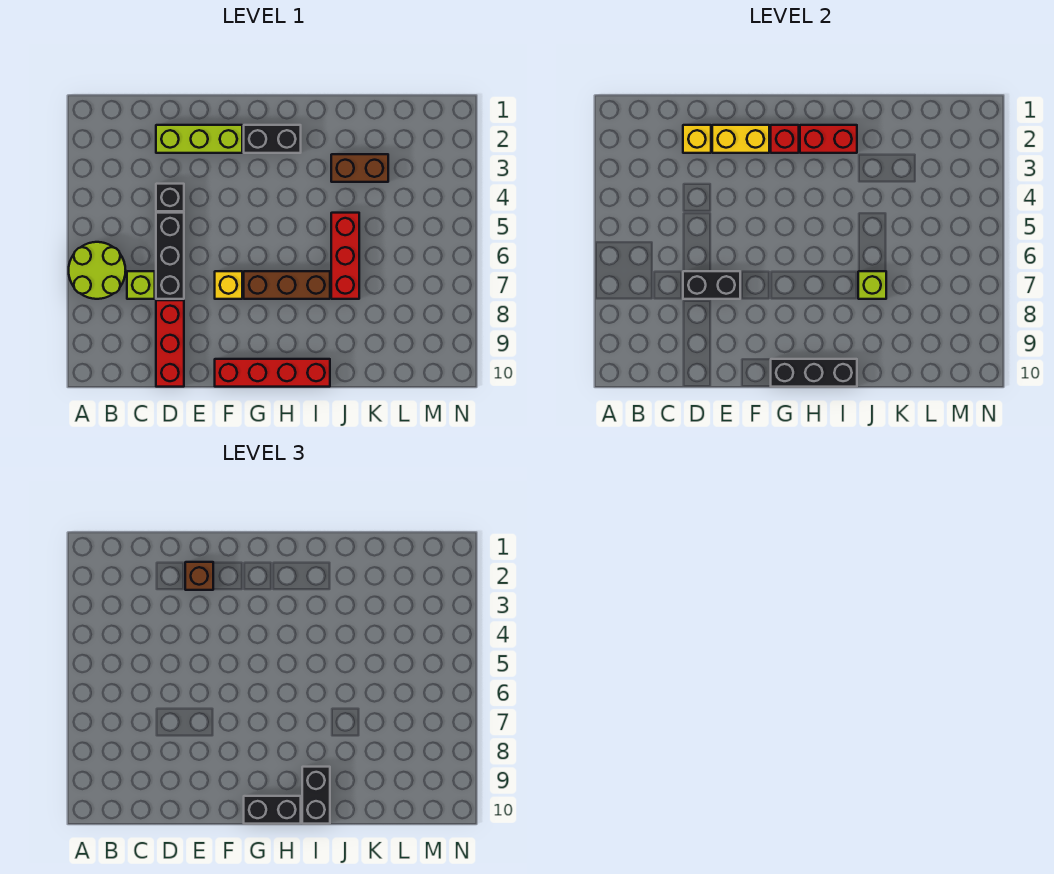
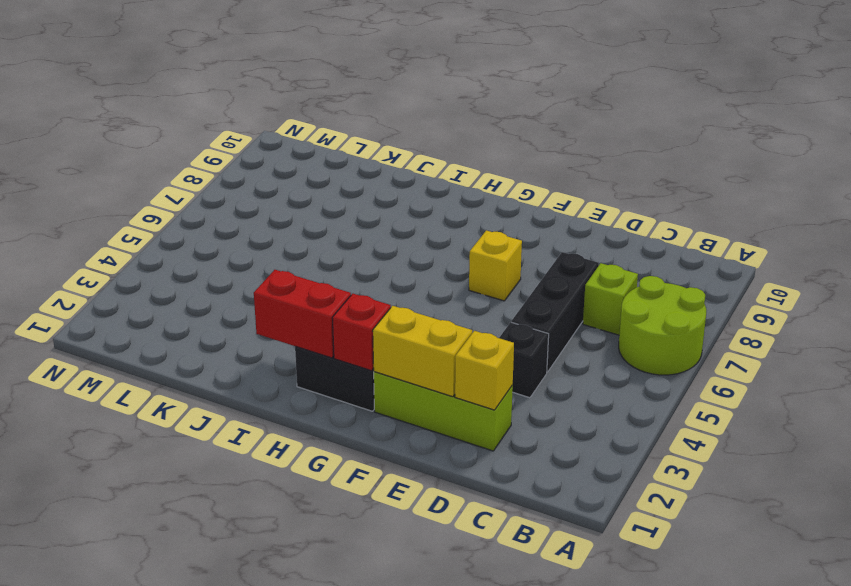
none -> red brick D8:D10 level 1
none -> red brick F10:I10 level 1
none -> brown brick G7:I7 level 1

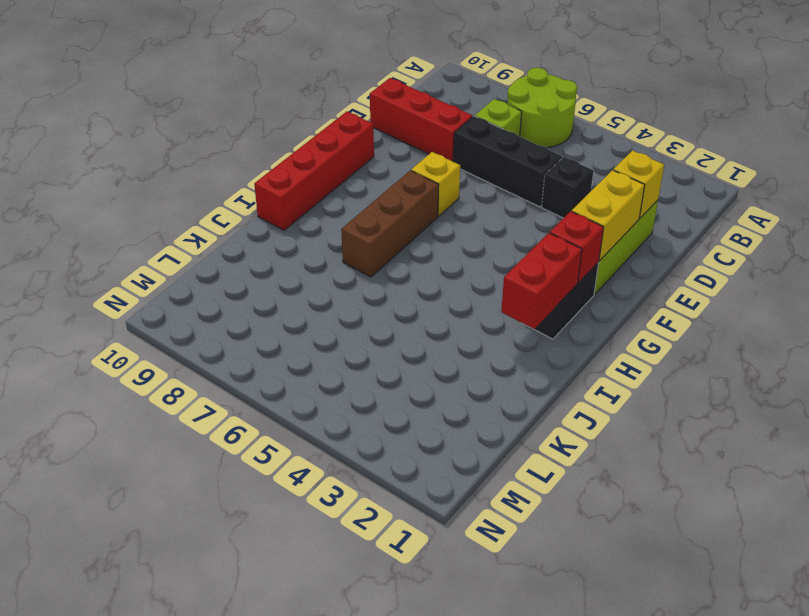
none -> brown brick J3:K3 level 1
none -> red brick J5:J7 level 1
none -> black brick D7:E7 level 2

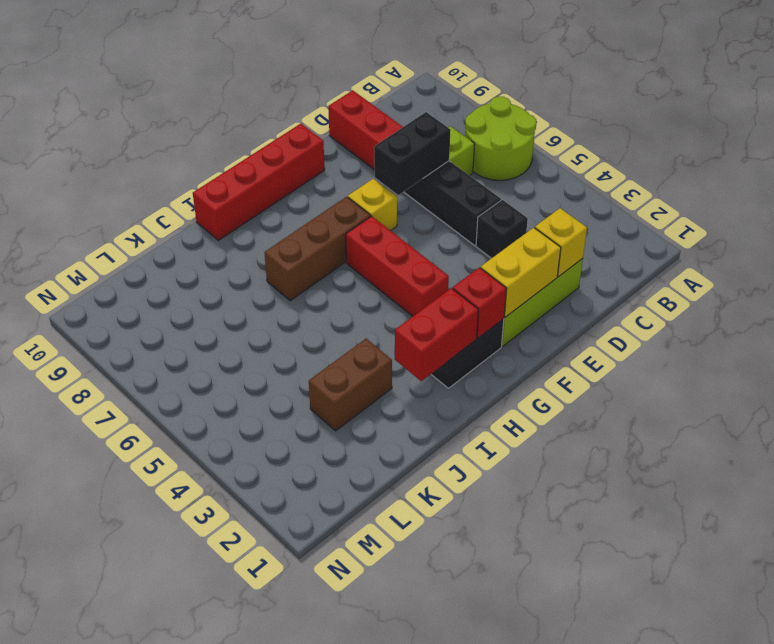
red brick G4:G6 level 1 -> red brick J5:J7 level 1
none -> black brick G10:I10 level 2
none -> lime brick J7 level 2
none -> brown brick E2 level 3

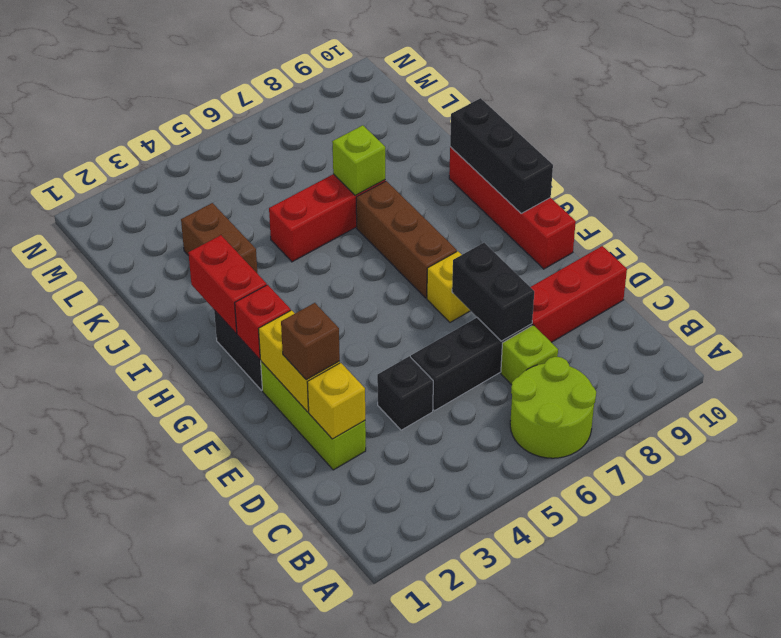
none -> black brick G10:H10 level 3
none -> black brick I9:I10 level 3

